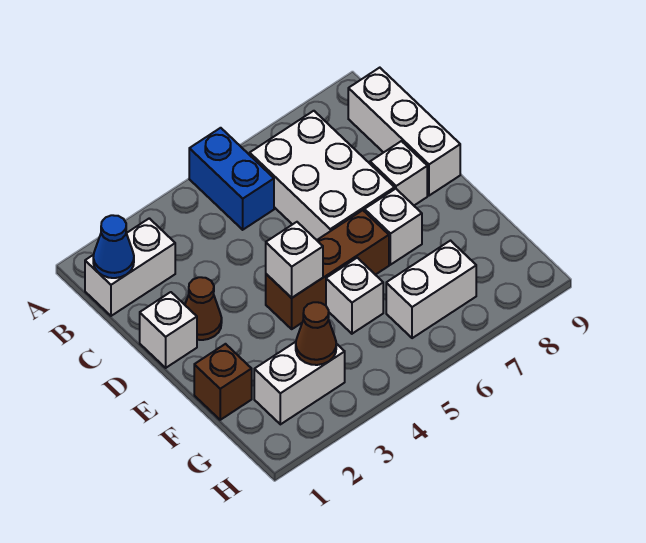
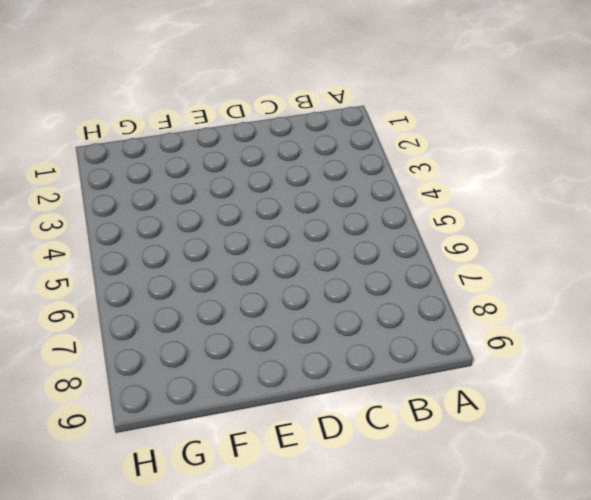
none -> blue brick A5:B5 level 1
none -> white brick B1:B2 level 1
none -> white brick B6:D7 level 1

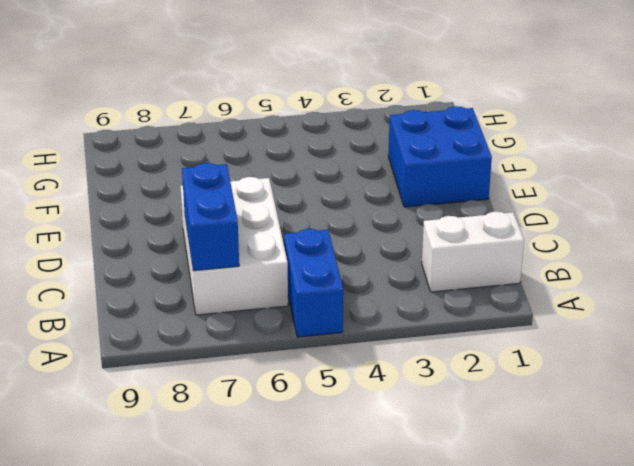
blue brick B7:C7 level 2 -> none
blue brick E1:F2 level 1 -> brown brick F1 level 1
none -> white brick B9:D9 level 1
none -> white brick D1 level 1
none -> brown cone D2 level 1

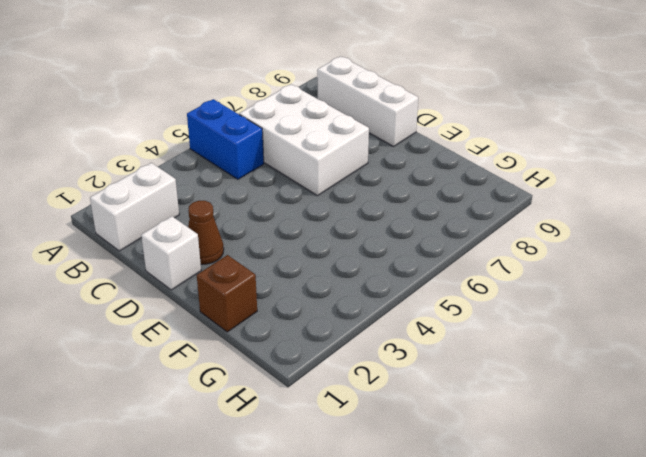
none -> white brick D8 level 1
none -> brown brick E4:E6 level 1
none -> white brick E7 level 1

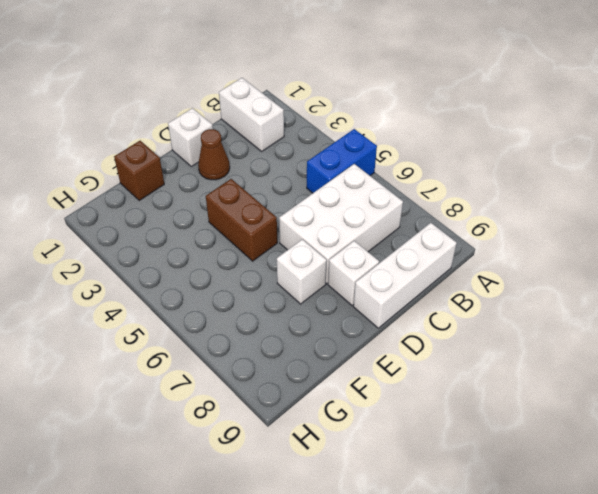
brown brick E4:E5 level 1 -> brown brick E4:E6 level 1
none -> white brick F5 level 1
none -> white brick G2:G3 level 1
none -> white brick G6:G7 level 1

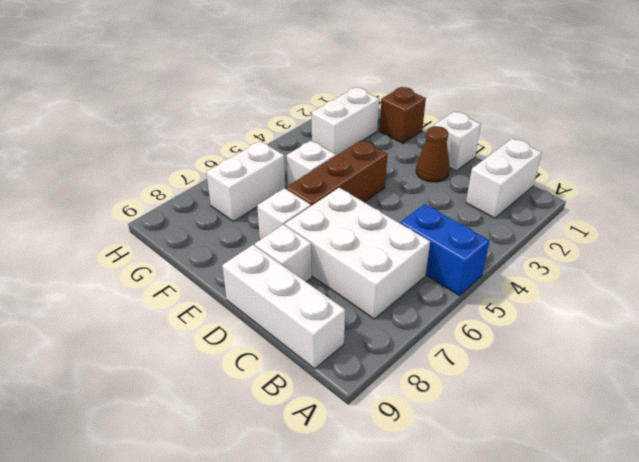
none -> blue cone B1 level 2
none -> white brick E4 level 2
none -> brown cone G3 level 2

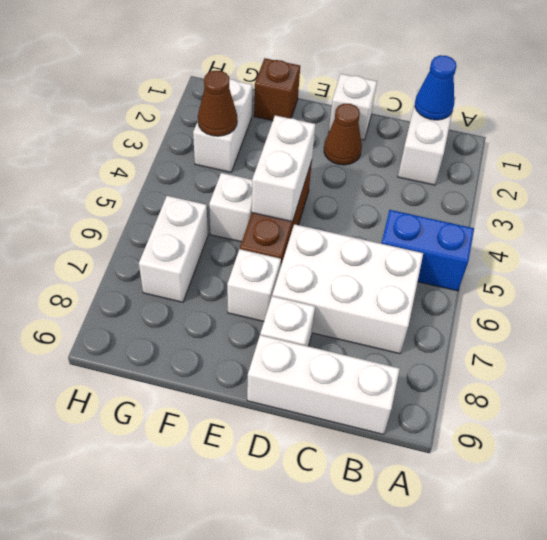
white brick E4:E5 level 2 -> white brick E4 level 2

